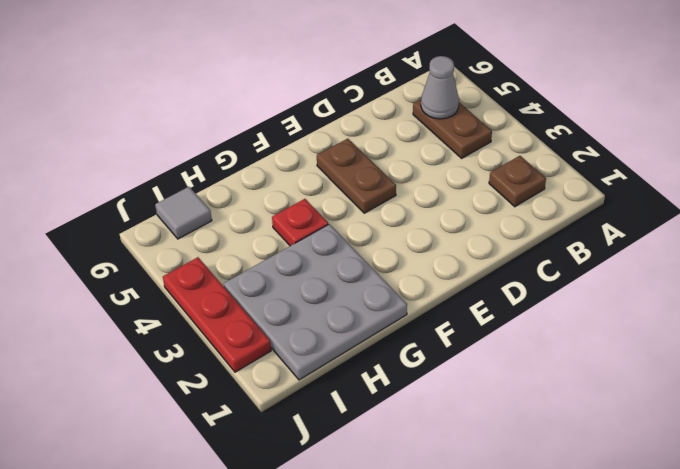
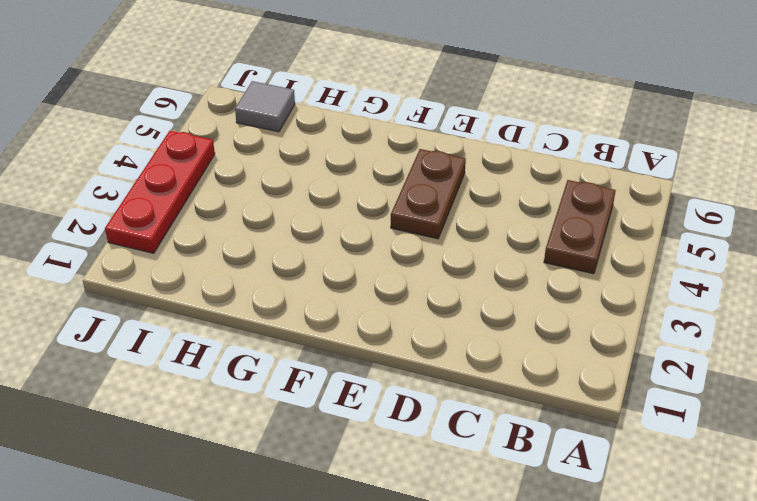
none -> brown plate B2 level 1
none -> grey plate G1:I3 level 1

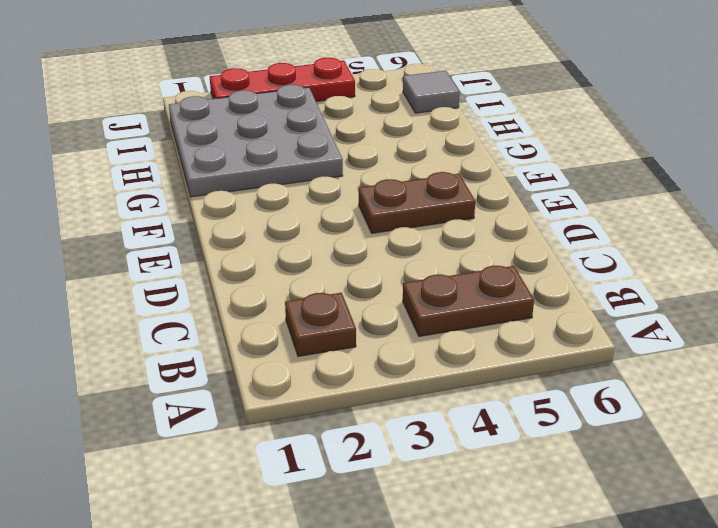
none -> red plate G4 level 1
none -> grey cone B5 level 2

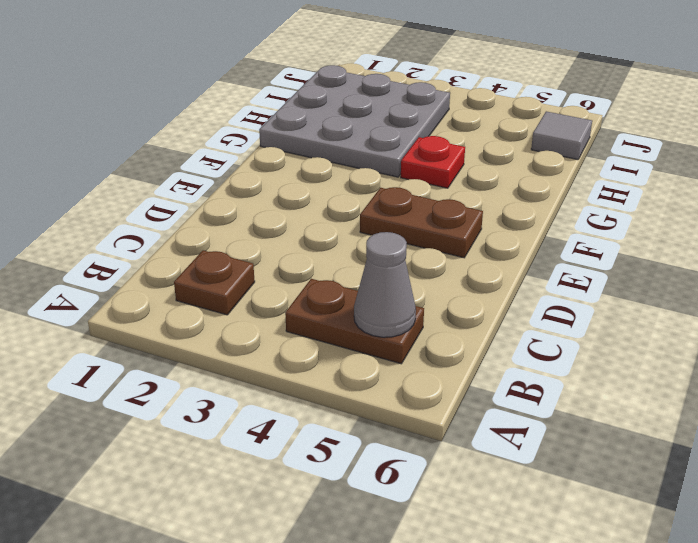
none -> red plate J2:J4 level 1

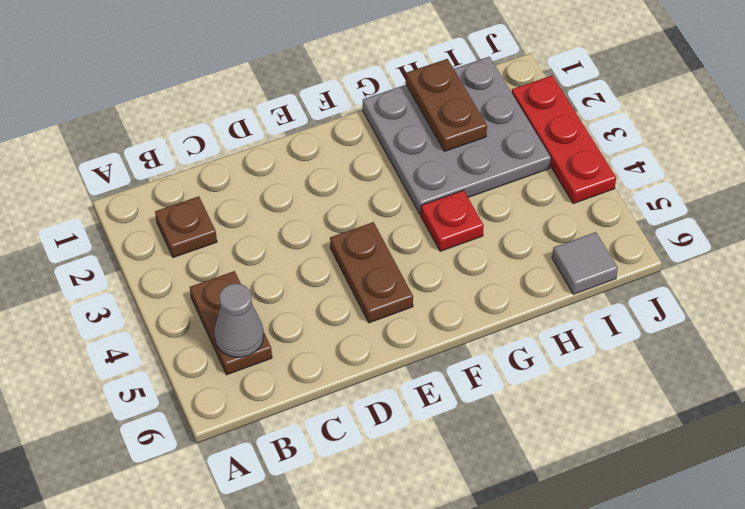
brown plate H1:H2 level 2 -> none

